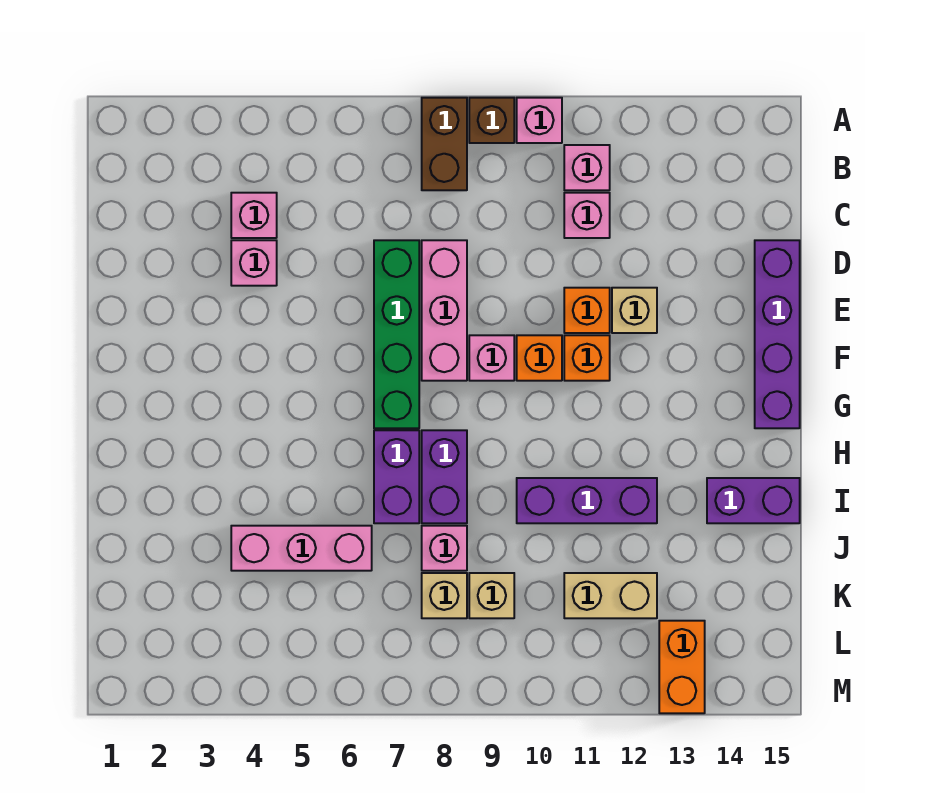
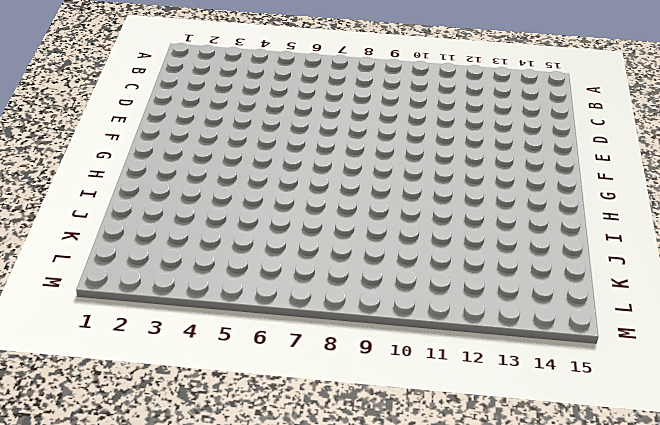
none -> brown brick A8:B8 level 1
none -> brown brick A9 level 1
none -> pink brick A10 level 1

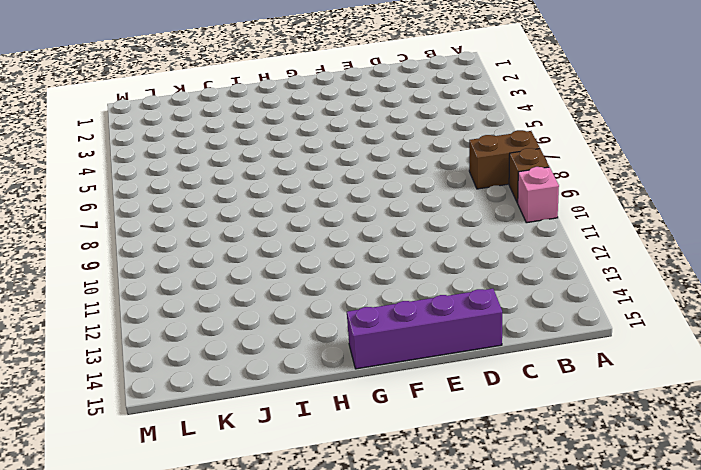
none -> pink brick B11 level 1
none -> pink brick C4 level 1
none -> pink brick C11 level 1

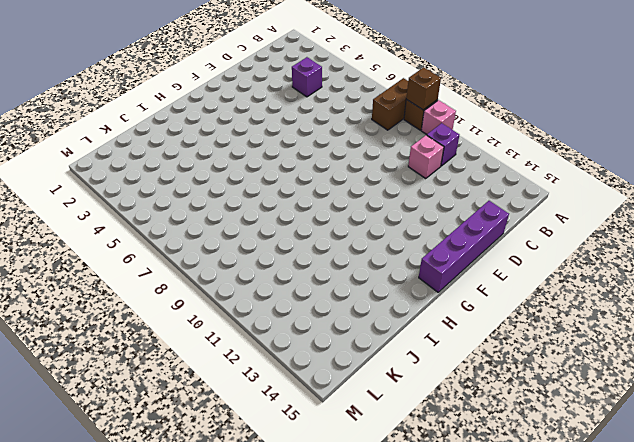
brown brick A9 level 2 -> none
purple brick B11 level 1 -> pink brick B11 level 1
purple brick C4 level 1 -> pink brick C4 level 1
none -> pink brick D4 level 1
none -> green brick D7:G7 level 1
none -> pink brick D8:F8 level 1

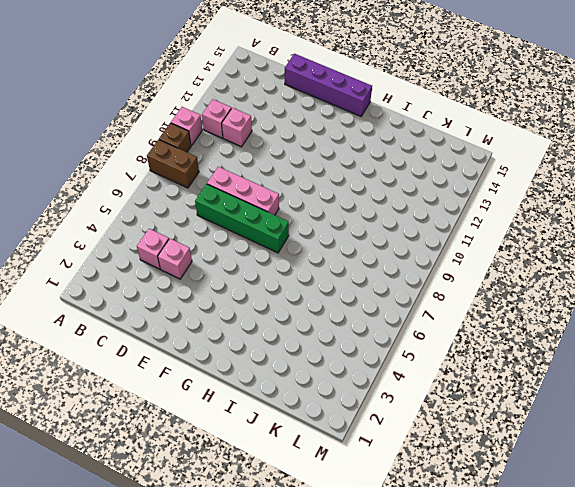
none -> orange brick E11 level 1
none -> tan brick E12 level 1
none -> pink brick F9 level 1

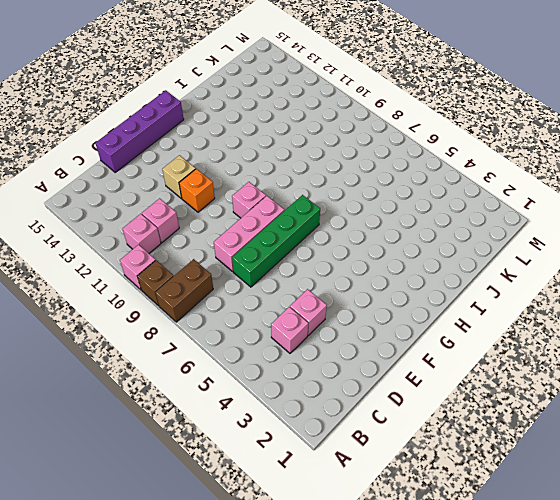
none -> orange brick F10 level 1
none -> orange brick F11 level 1
none -> purple brick H7:I7 level 1

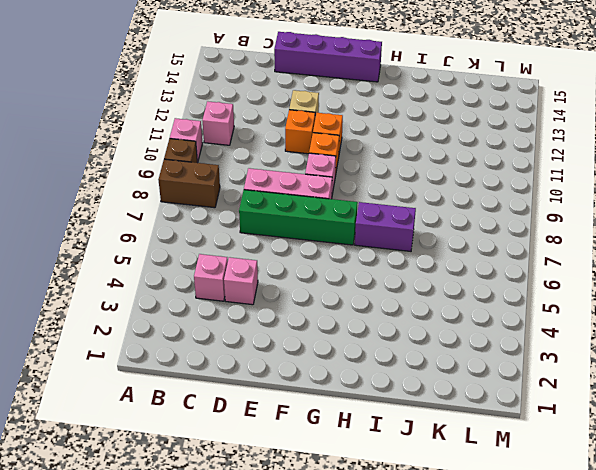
none -> pink brick C11 level 1
none -> purple brick H8:I8 level 1
none -> purple brick I10:I12 level 1

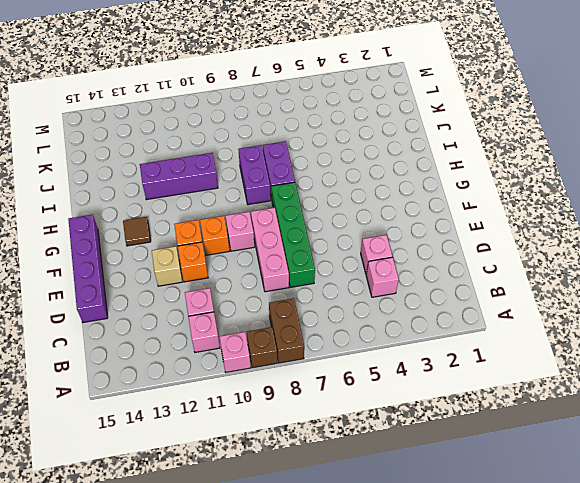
brown tile G13 level 1 -> none
none -> purple brick I14:I15 level 1
none -> pink brick J4:J6 level 1
none -> pink brick J8 level 1

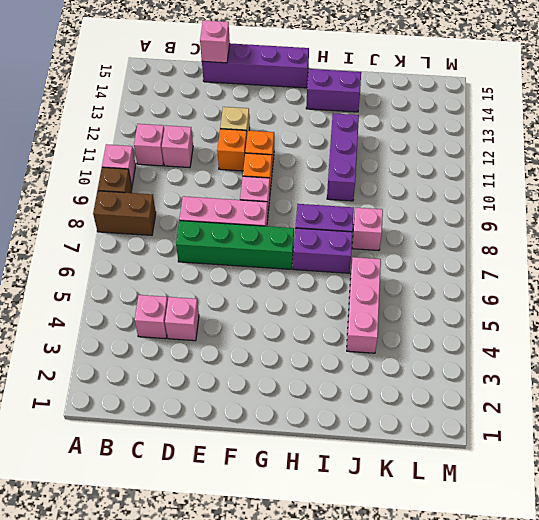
pink brick D15 level 2 -> none
purple brick H14:I14 level 1 -> purple brick I14:I15 level 1
none -> tan brick K8 level 1
none -> tan brick K9 level 1
none -> tan brick K11:K12 level 1

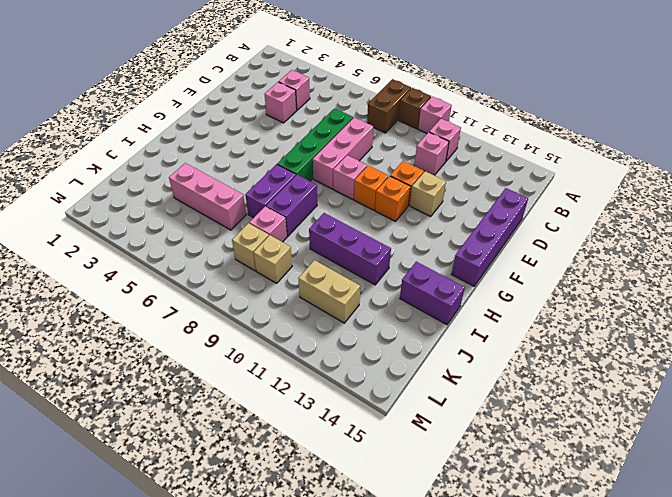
none -> orange brick L13:M13 level 1

